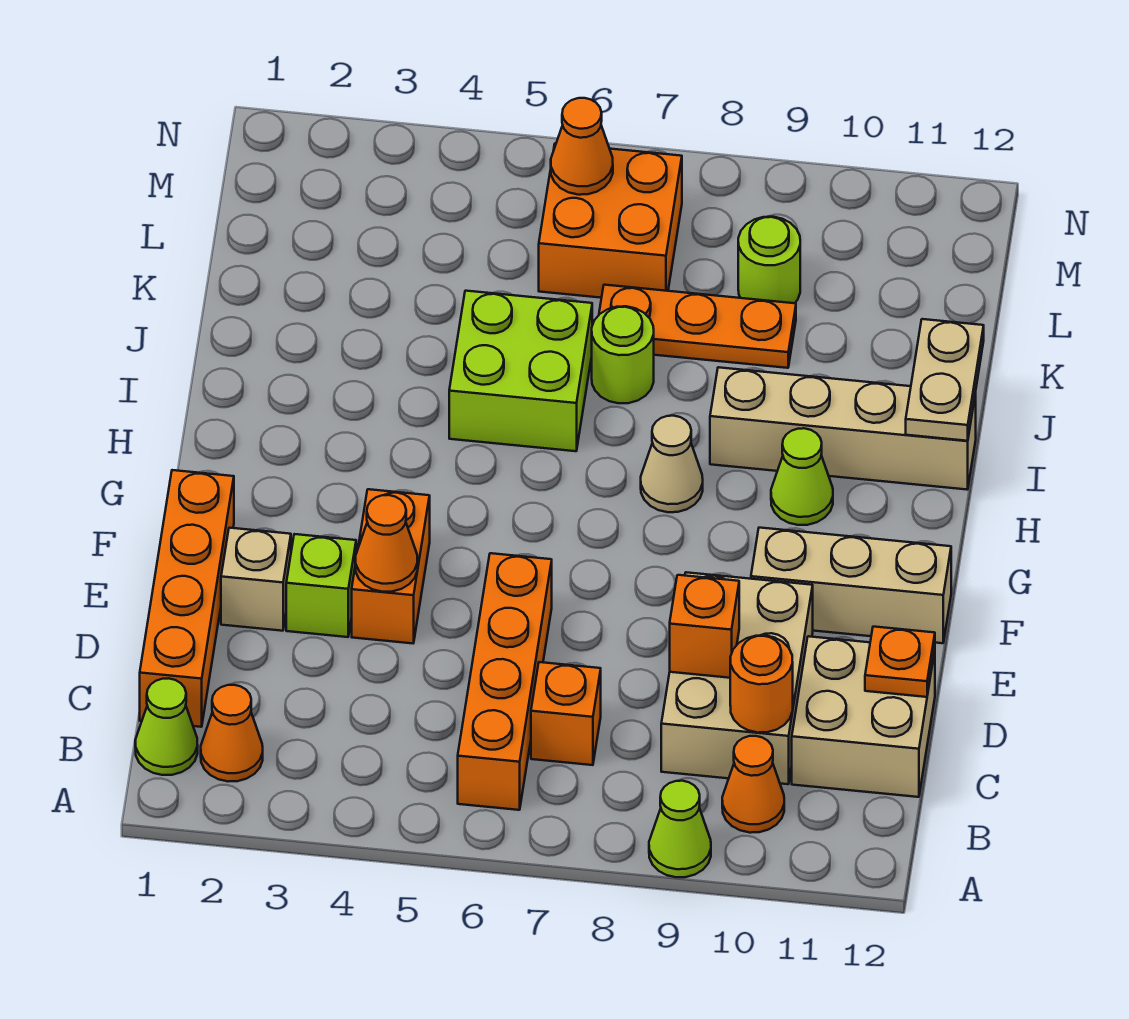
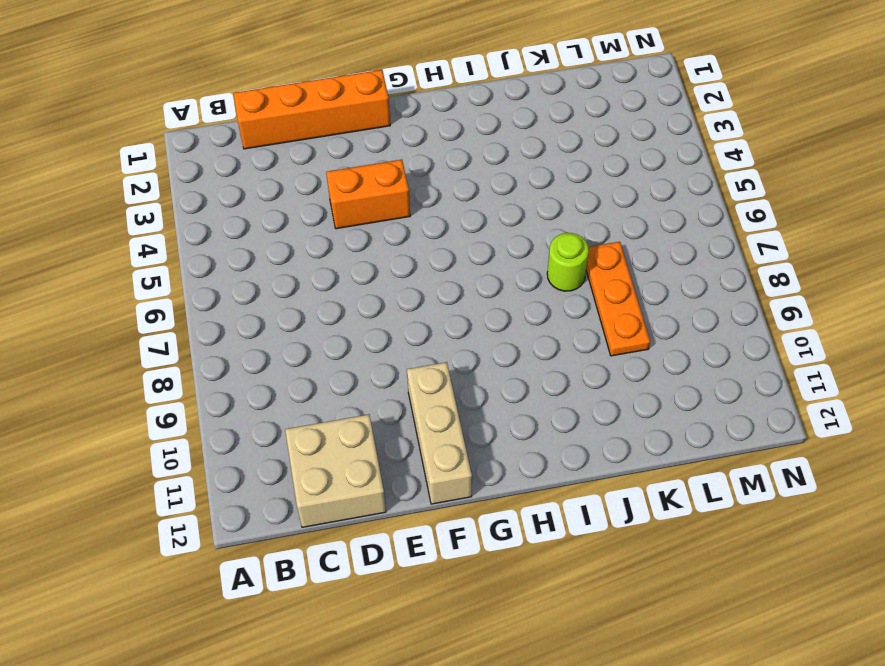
none -> lime cone A9 level 1
none -> lime cone B1 level 1
none -> orange cone B2 level 1

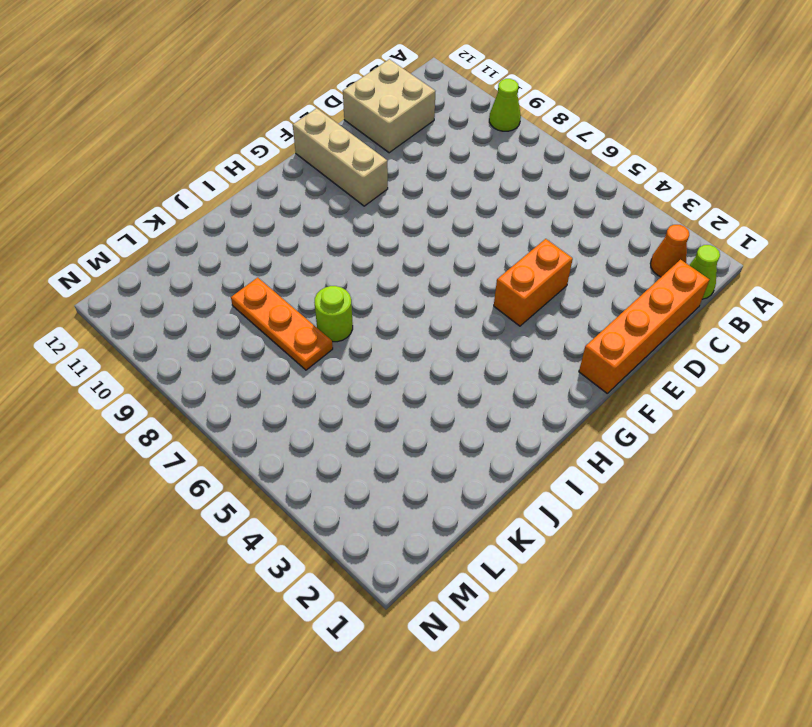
none -> orange brick B6:E6 level 1
none -> orange cone B10 level 1
none -> orange brick C7 level 1

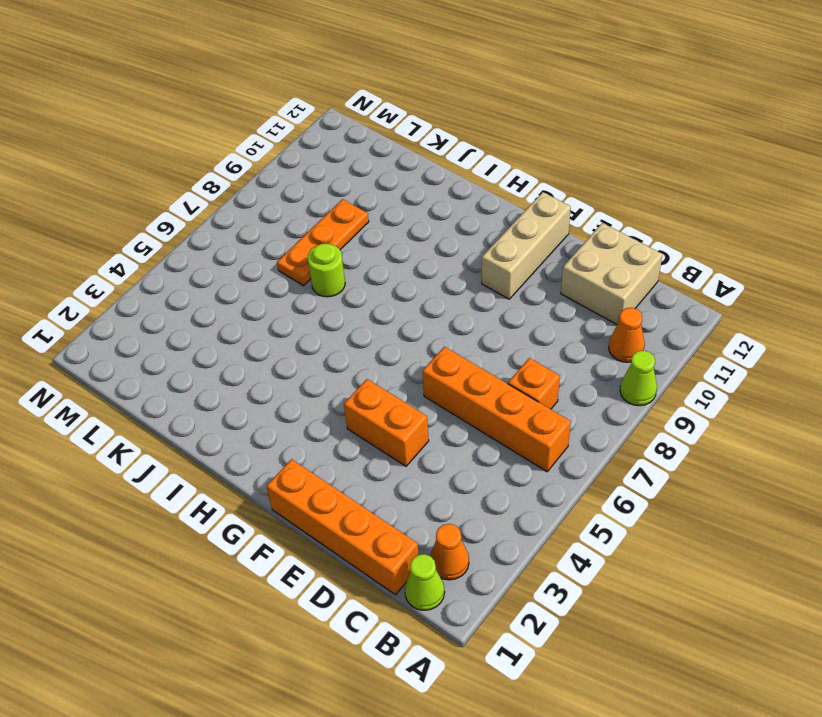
none -> tan brick C9:E10 level 1
none -> tan brick E2 level 1
none -> lime brick E3 level 1

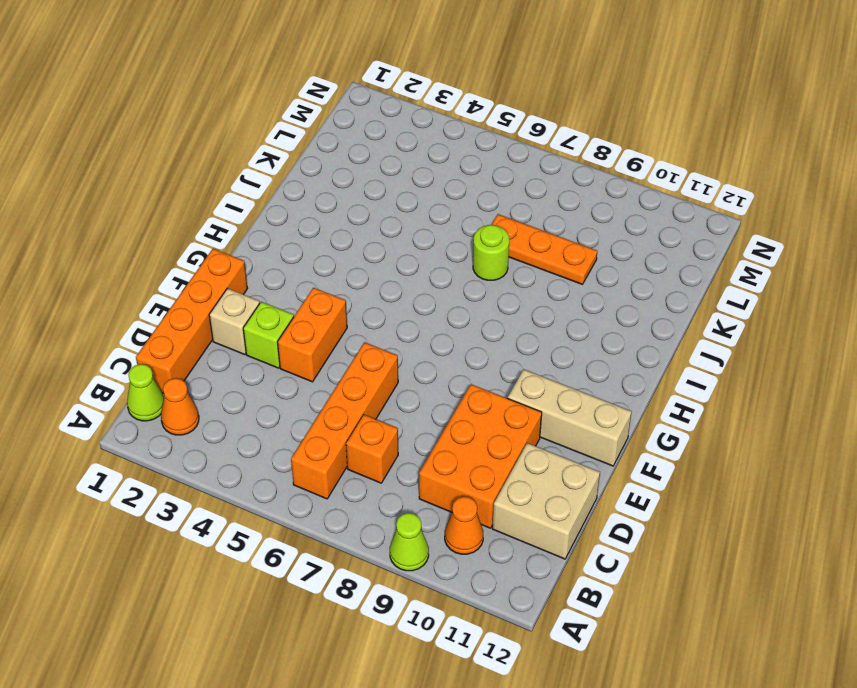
orange brick C9:E10 level 1 -> tan brick C9:E10 level 1
none -> tan cone H8 level 1
none -> lime cone H10 level 1
none -> lime brick I5:J6 level 1

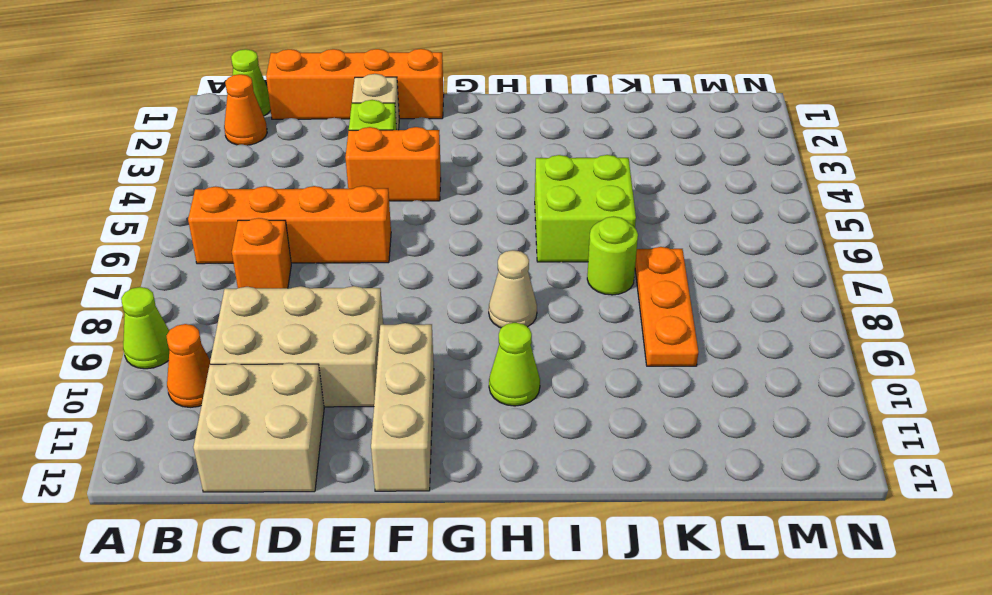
none -> tan brick I9:I12 level 1
none -> orange brick L6:M7 level 1
none -> lime round brick L9 level 1

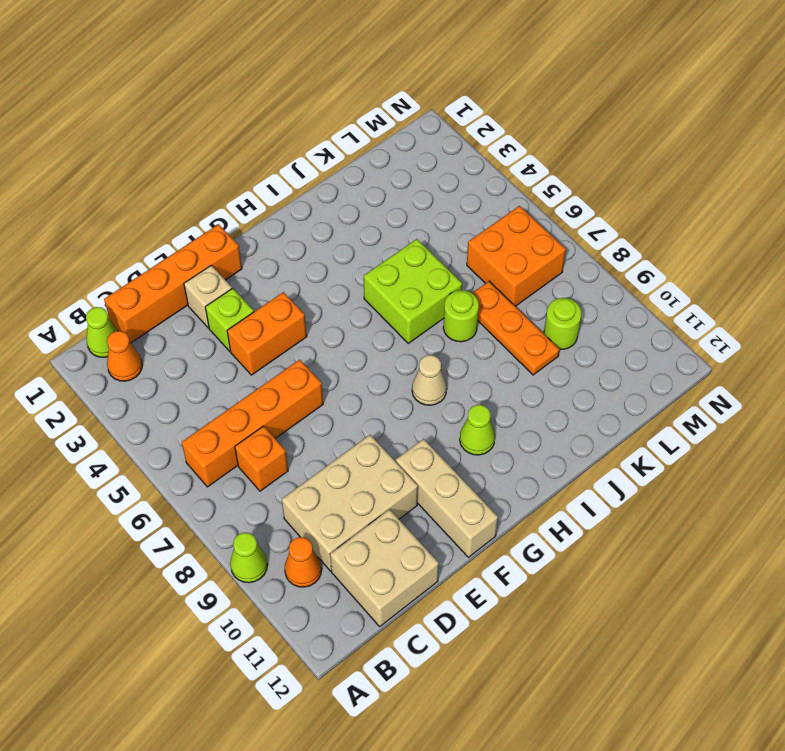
none -> tan brick I9:I12 level 1
none -> orange round brick C10 level 2
none -> orange brick D9 level 2

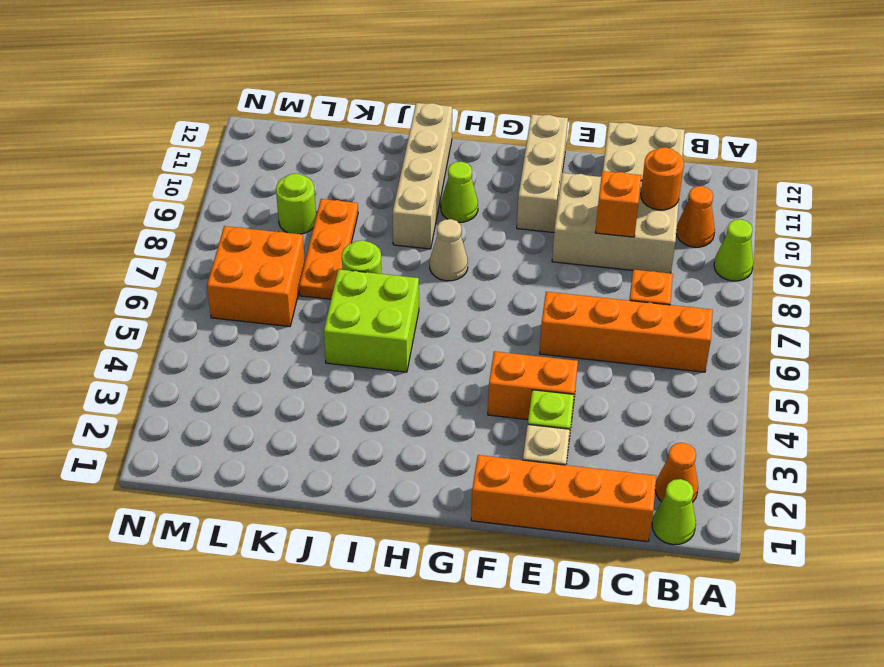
none -> orange plate D12 level 2
none -> orange cone E4 level 2
none -> tan plate I12:J12 level 2

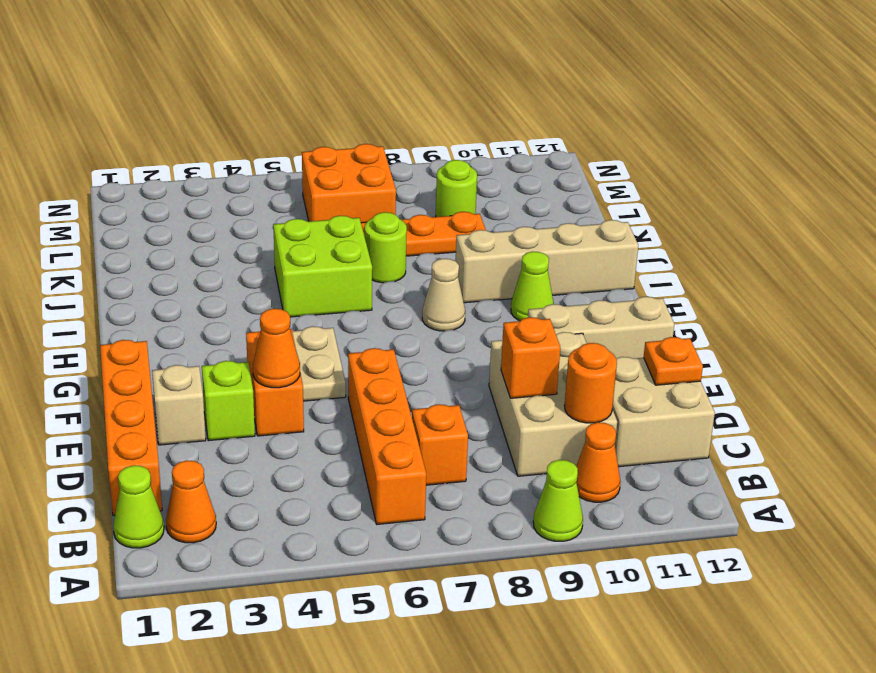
tan plate F5:G5 level 1 -> tan plate I12:J12 level 2
none -> orange cone M6 level 2

